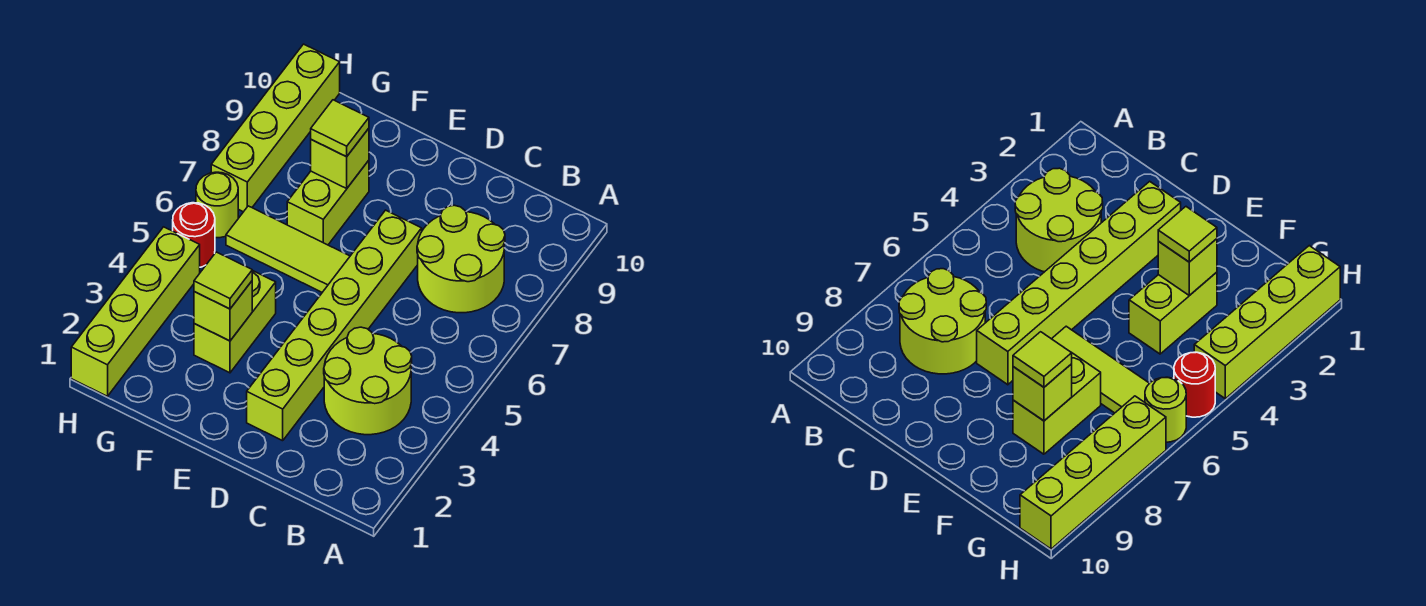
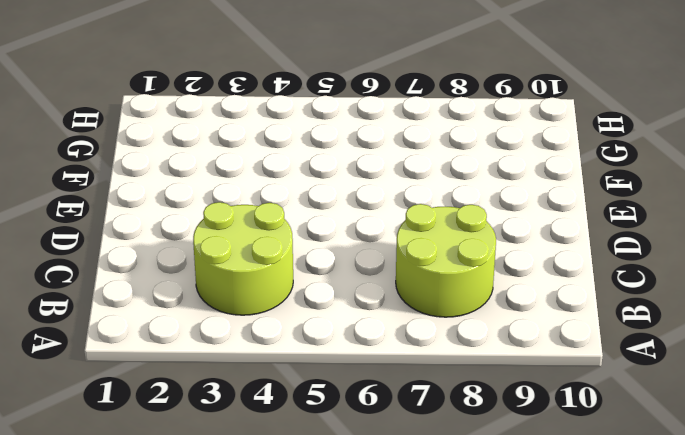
none -> lime brick D2:D7 level 1
none -> lime tile E6:G6 level 1
none -> lime brick F3:F4 level 1

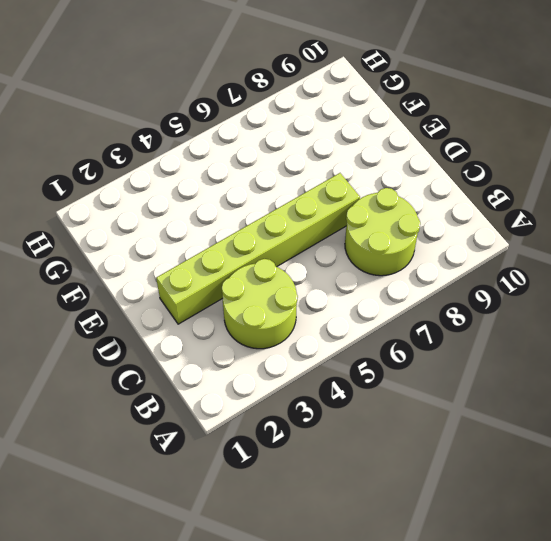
none -> lime tile E6:G6 level 1
none -> lime brick F3:F4 level 1
none -> lime brick F7:F8 level 1

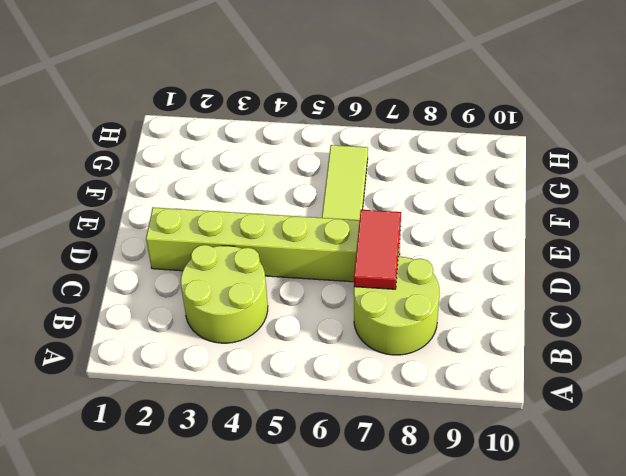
red tile C7:D7 level 2 -> none
none -> lime brick F3:F4 level 1
none -> lime brick F7:F8 level 1
none -> lime brick H1:H4 level 1

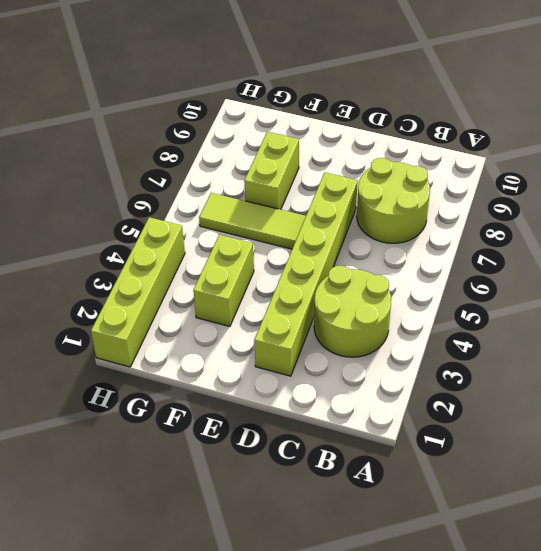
none -> red round brick H5 level 1
none -> lime round brick H6 level 1
none -> lime brick H7:H10 level 1

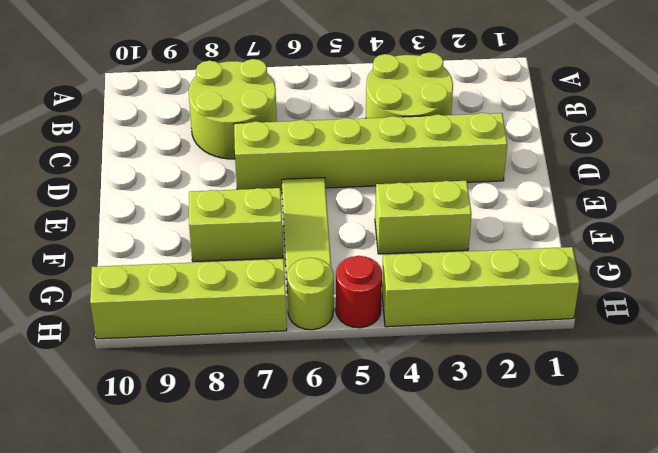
none -> lime brick F3 level 2
none -> lime brick F8 level 2
none -> lime tile F3 level 3

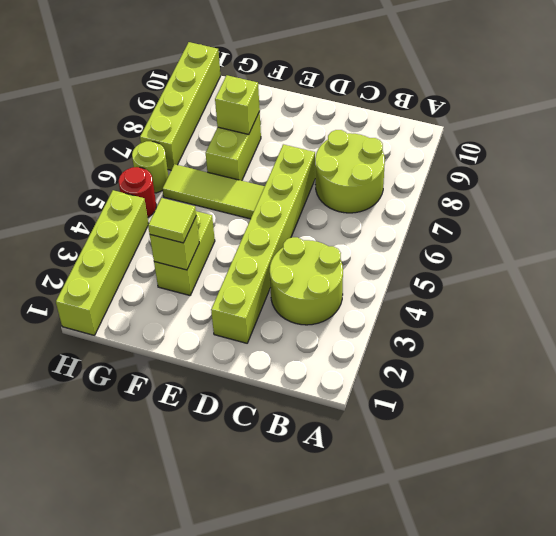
none -> lime tile F8 level 3

